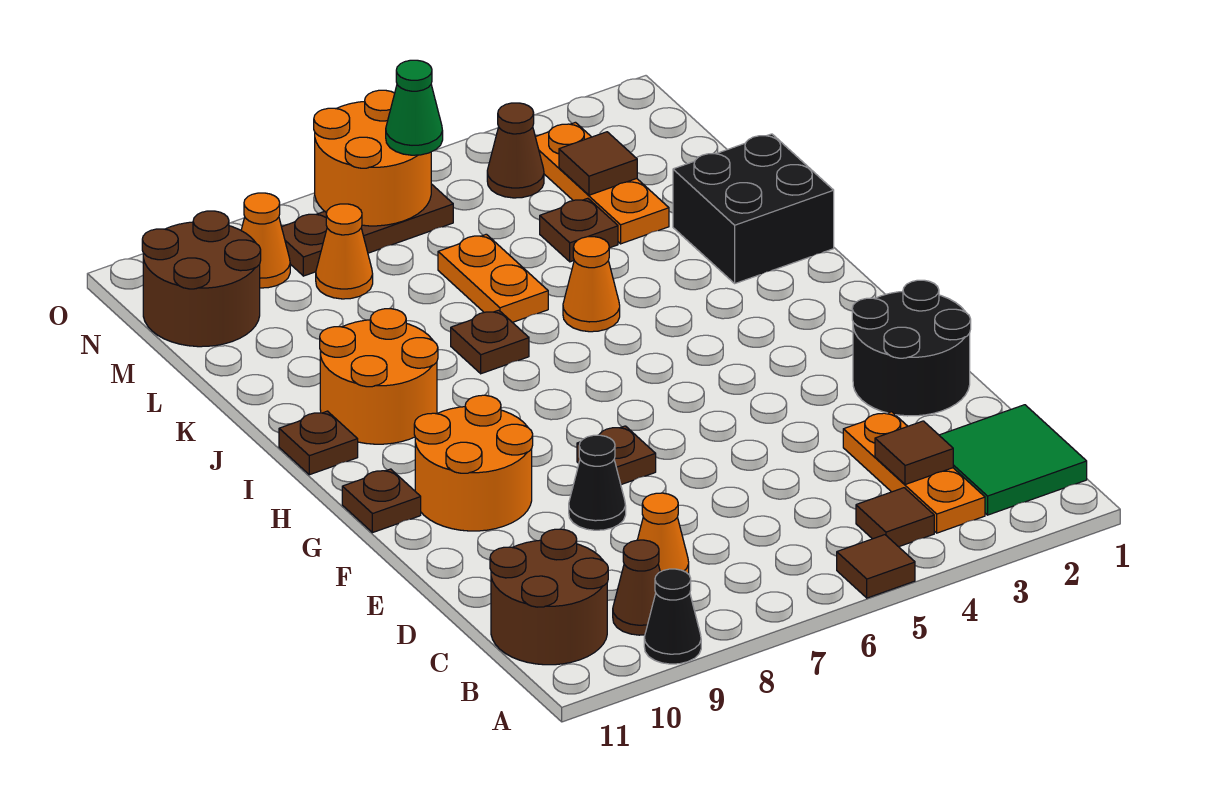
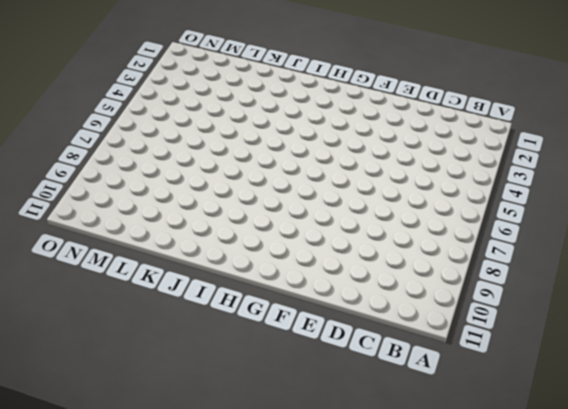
none -> brown tile A5 level 1
none -> black cone A9 level 1
none -> green tile B1:C2 level 1
none -> orange plate B3:D3 level 1

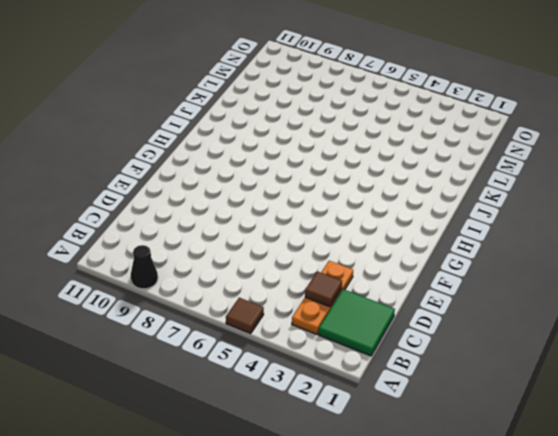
none -> brown tile B4 level 1
none -> brown cone B9 level 1
none -> brown round brick B10:C11 level 1
none -> orange cone C8 level 1

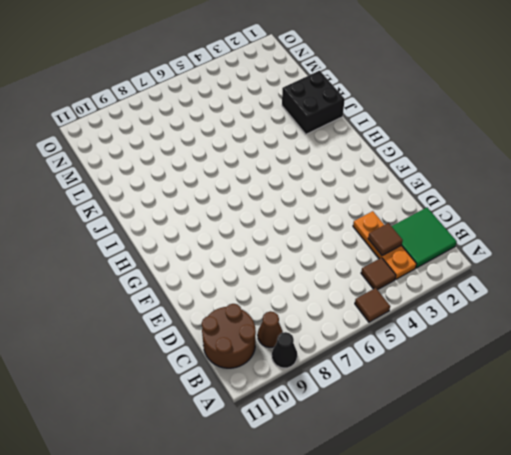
none -> orange cone C8 level 1
none -> black round brick E1:F2 level 1
none -> black cone E8 level 1
none -> brown plate F7 level 1

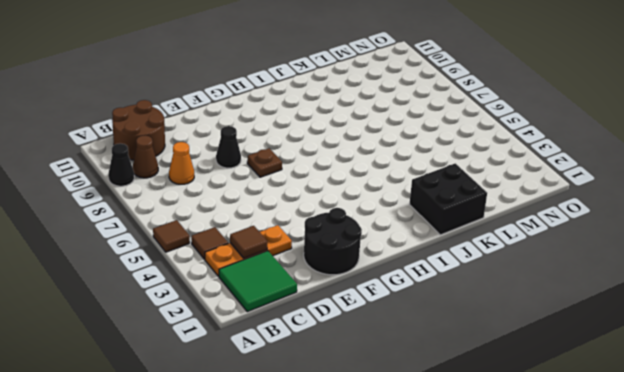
none -> orange round brick F9:G10 level 1
none -> brown plate G11 level 1
none -> orange round brick I9:J10 level 1
none -> brown plate I11 level 1

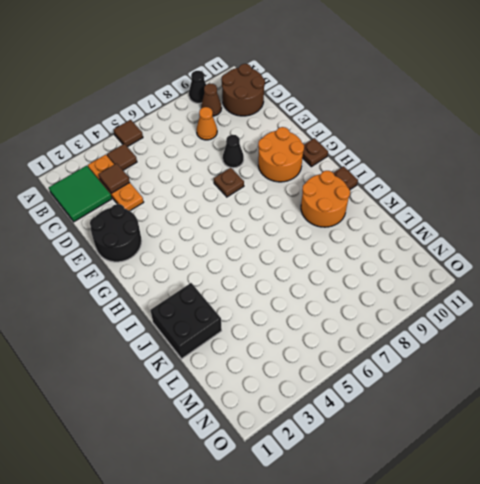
none -> orange cone J5 level 1
none -> brown plate J7 level 1
none -> orange plate K6:L6 level 1
none -> orange plate L3:N3 level 1

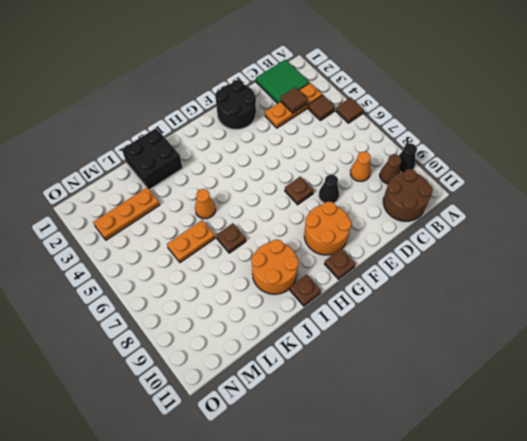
none -> brown plate L4 level 1
none -> orange cone M8 level 1
none -> brown round brick M10:N11 level 1
none -> brown cone N4 level 1

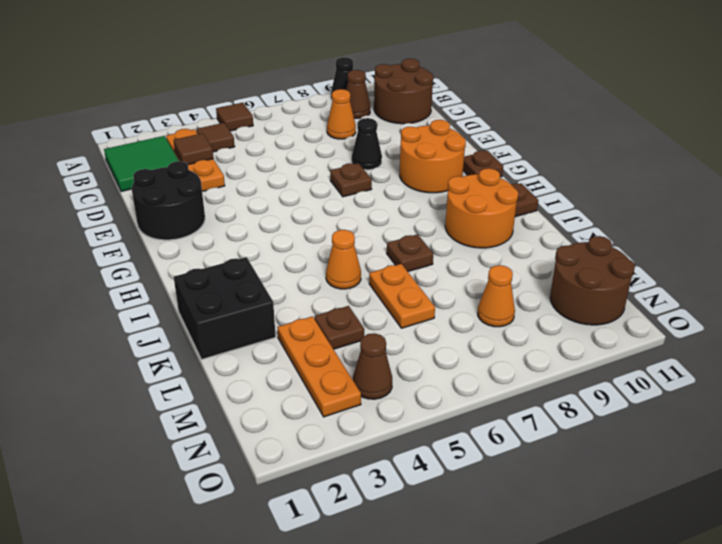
none -> brown plate N6:N8 level 1
none -> orange cone N9 level 1
none -> brown tile M3 level 2
none -> orange round brick N6:O7 level 2

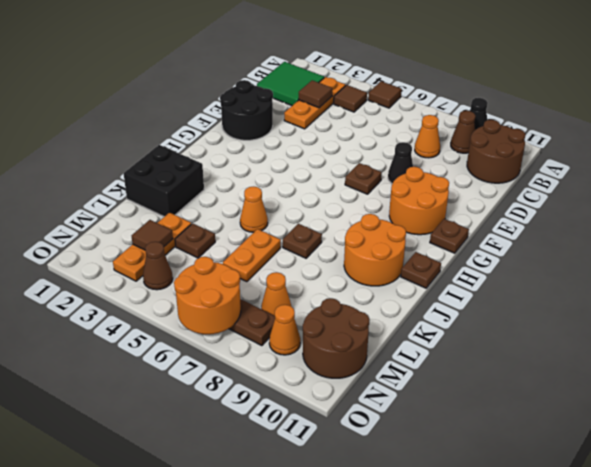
none -> green cone N6 level 3

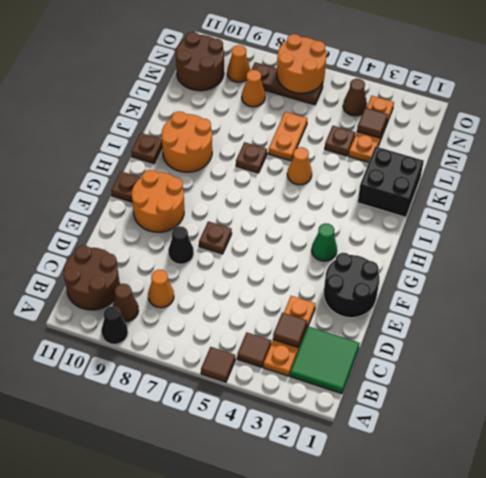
green cone G3 level 1 -> green cone N6 level 3

